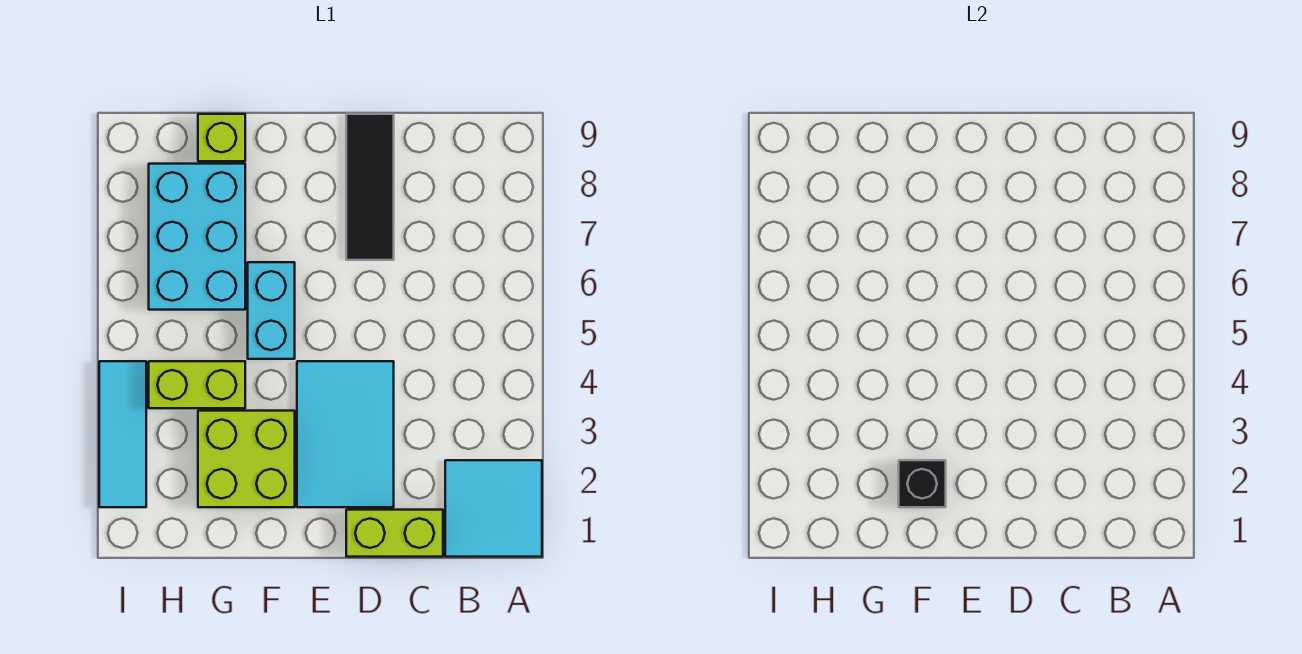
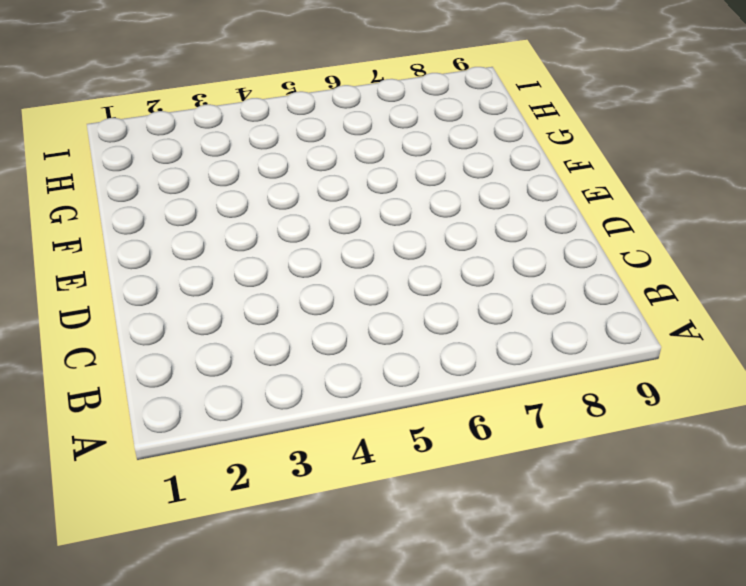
none -> cyan tile A1:B2 level 1
none -> lime brick C1:D1 level 1

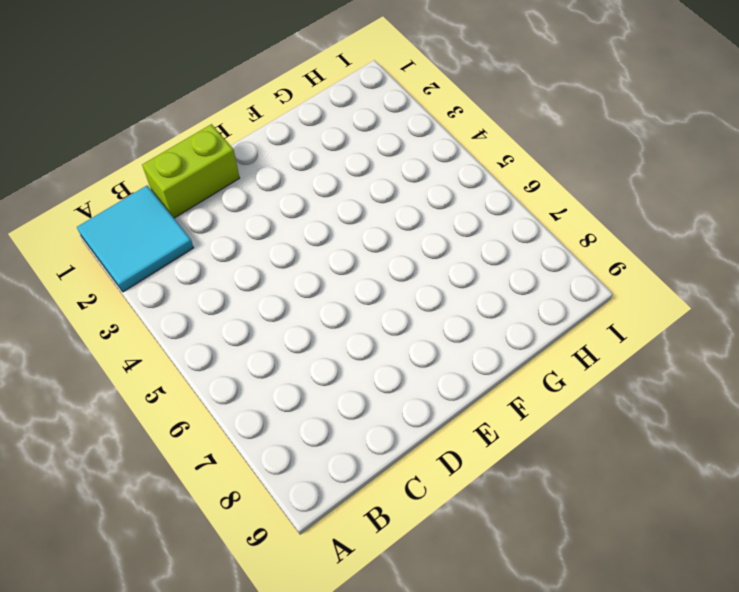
none -> cyan tile D2:E4 level 1
none -> black tile D7:D9 level 1

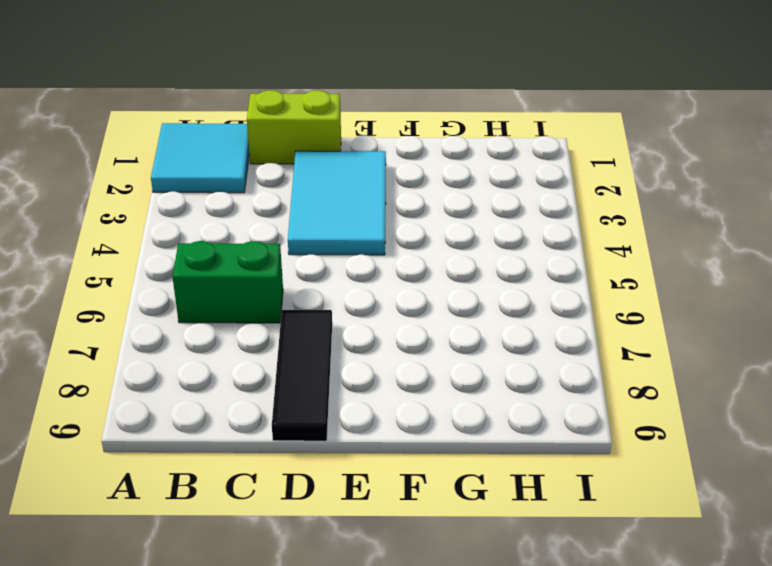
green brick B6:C6 level 1 -> none
none -> lime brick F2:G3 level 1
none -> cyan brick F5:F6 level 1

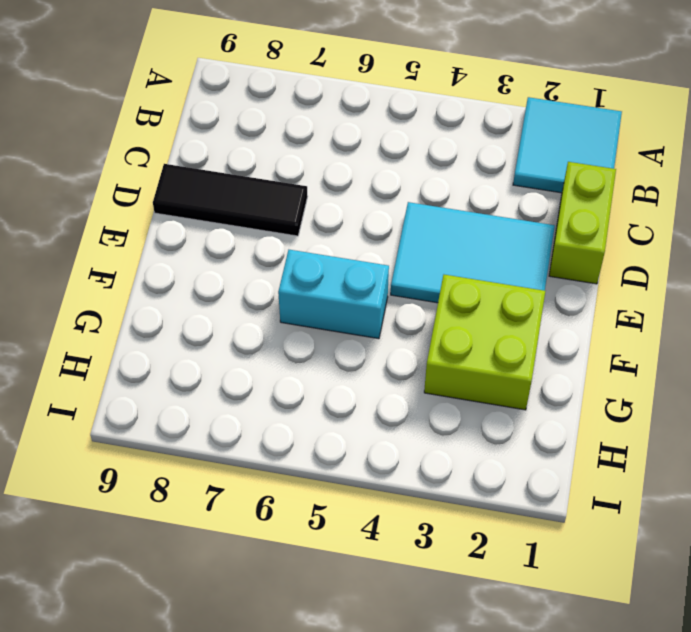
none -> lime brick G4:H4 level 1
none -> cyan brick G6:H8 level 1

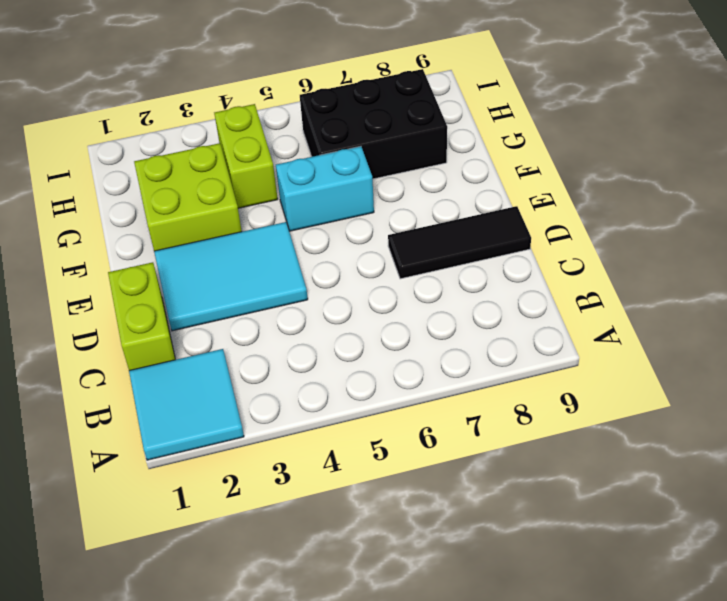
black brick G6:H8 level 1 -> cyan brick G6:H8 level 1
none -> lime brick G9 level 1
none -> cyan tile I2:I4 level 1

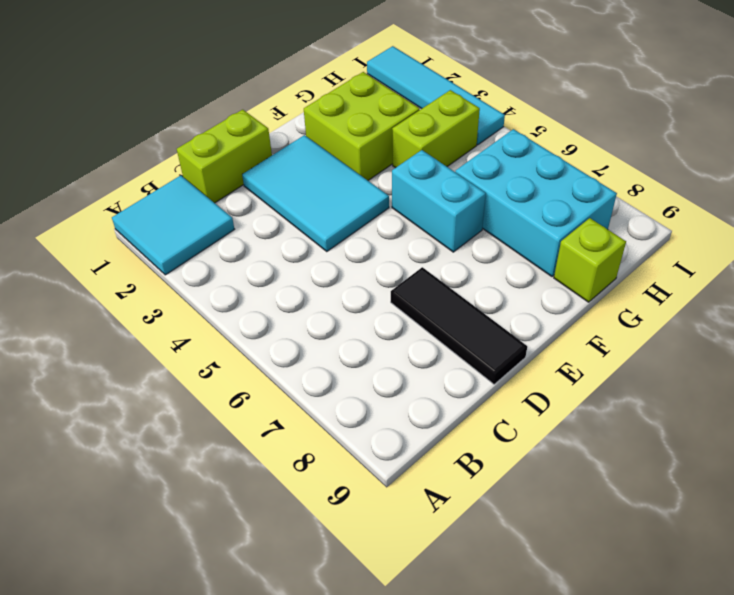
cyan tile I1:I4 level 1 -> cyan tile I2:I4 level 1
none -> black brick F2 level 2

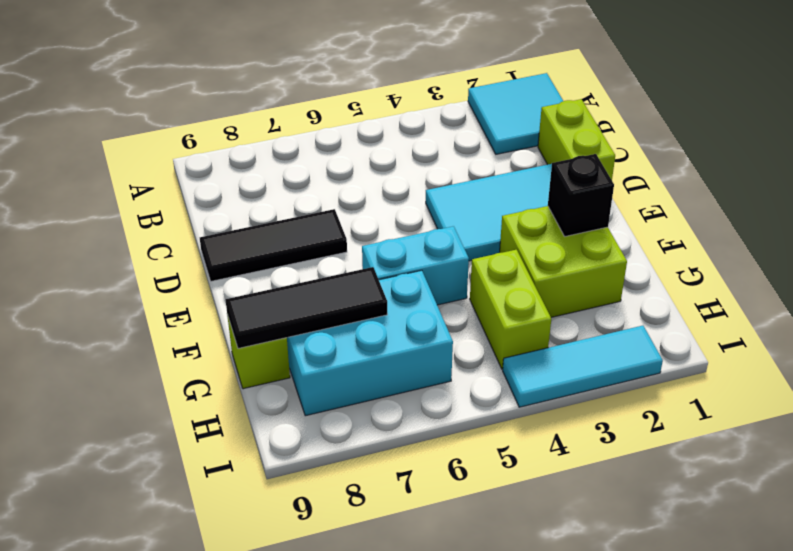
black tile G7:G9 level 2 -> none

